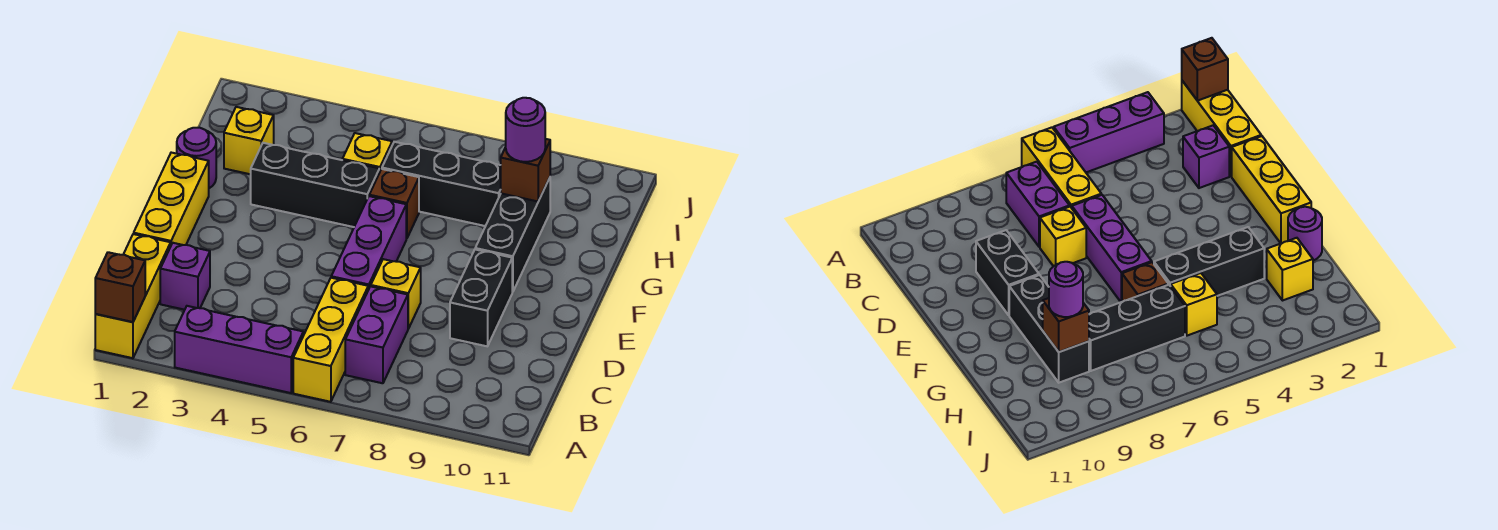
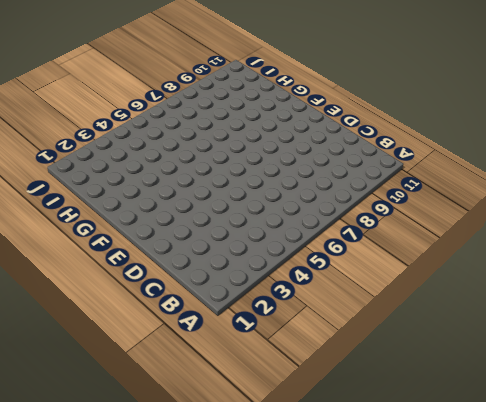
none -> yellow brick A1:C1 level 1
none -> purple brick A3:A5 level 1
none -> yellow brick A6:C6 level 1

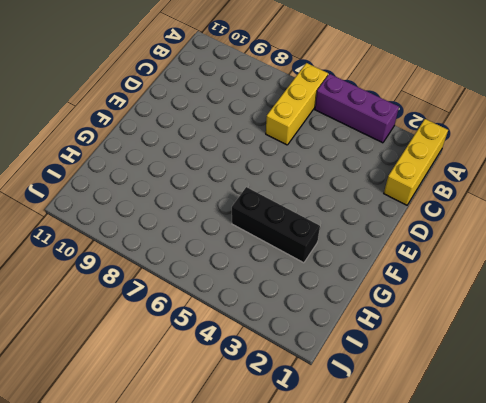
none -> purple brick B7:C7 level 1
none -> purple brick C2 level 1
none -> yellow brick D1:F1 level 1

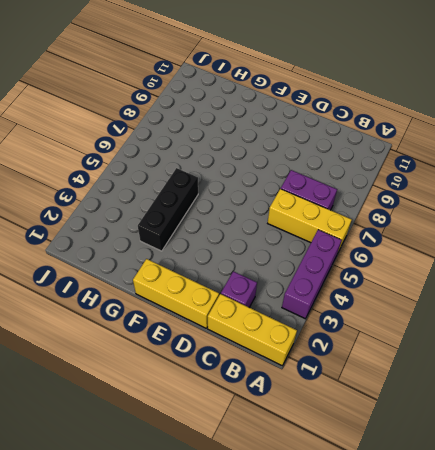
none -> purple brick D6:F6 level 1
none -> yellow brick D7 level 1
none -> black brick D9:E9 level 1

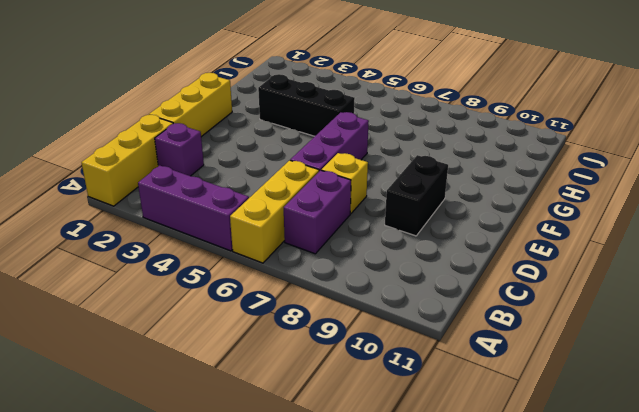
none -> black brick F9:H9 level 1
none -> purple round brick G1 level 1
none -> brown brick G6 level 1

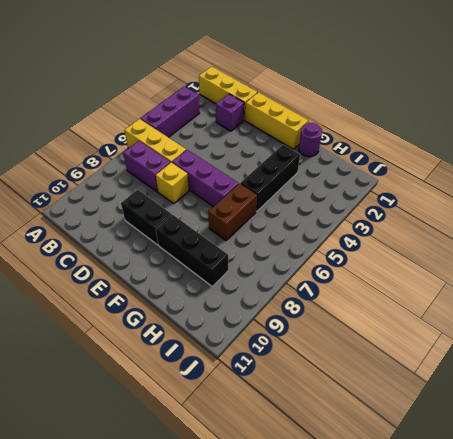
brown brick G6:G7 level 1 -> brown brick G6 level 1
none -> yellow brick H2 level 1
none -> yellow brick H5 level 1
none -> black brick H6:H8 level 1

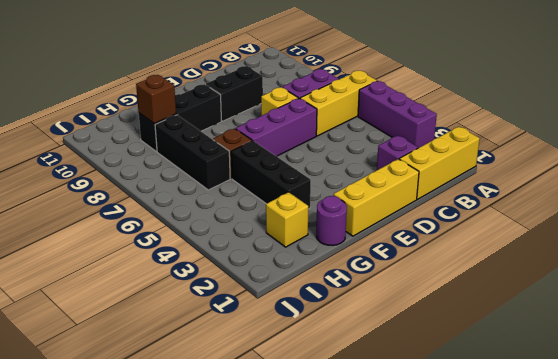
none -> yellow brick H5 level 1
none -> brown brick A1 level 2
none -> purple round brick H9 level 3

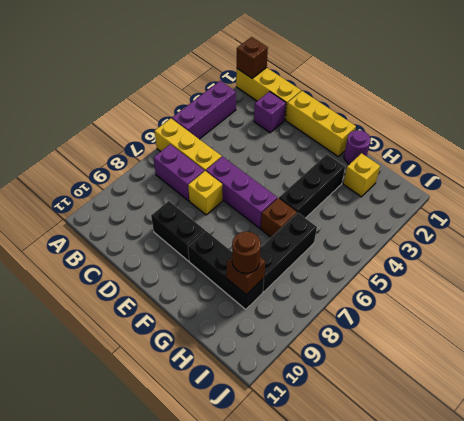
brown round brick H9 level 3 -> purple round brick H9 level 3
none -> yellow brick H5 level 1

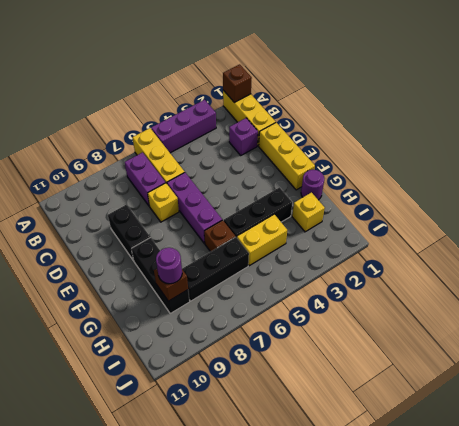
yellow brick H4:H5 level 1 -> yellow brick H5 level 1

